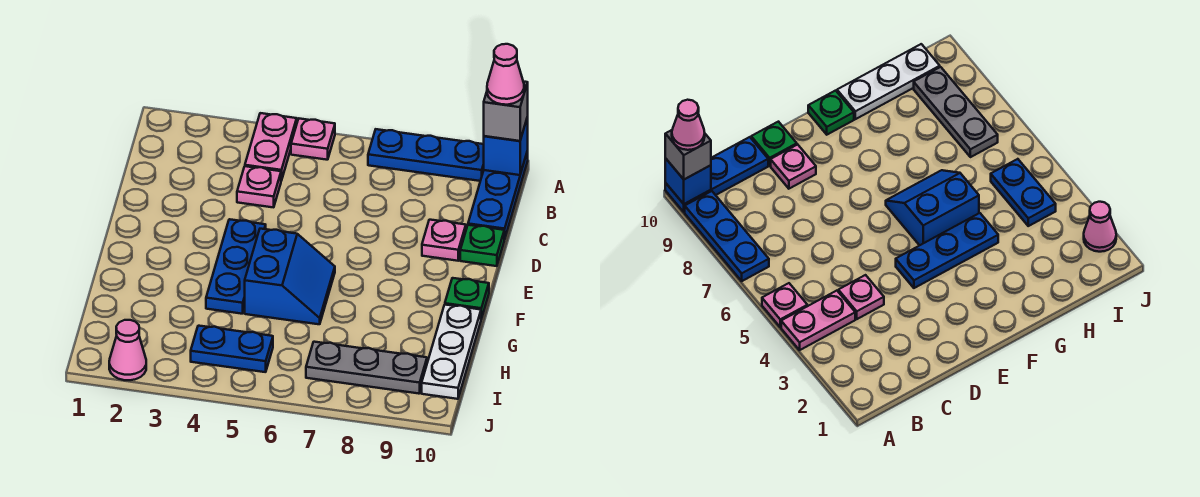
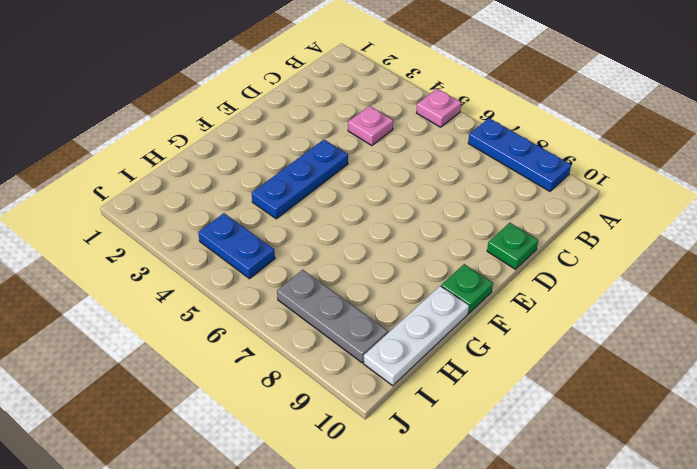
none -> pink plate A4:B4 level 1
none -> blue plate A10:C10 level 1
none -> pink plate D9 level 1

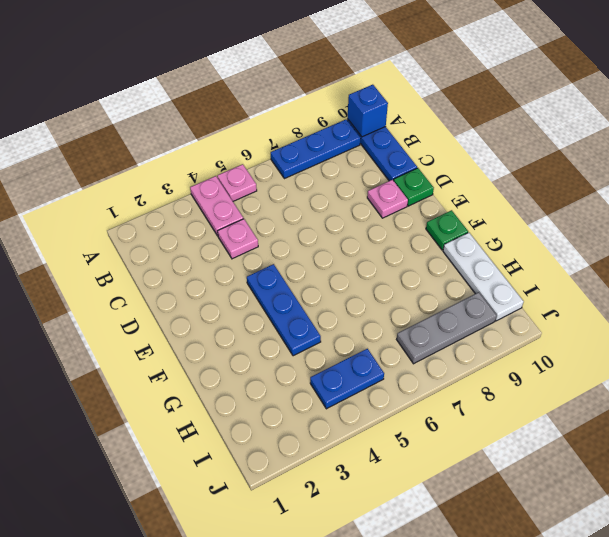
none -> blue slope F5:G6 level 1 top 5
none -> pink cone J2 level 1
none -> grey brick A10 level 3

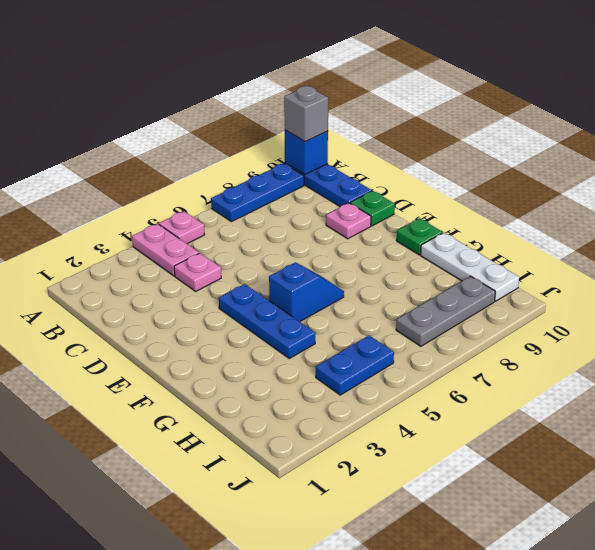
blue slope F5:F6 level 1 top 5 -> blue slope F5:G6 level 1 top 5
none -> pink cone J2 level 1
none -> pink cone A10 level 4

